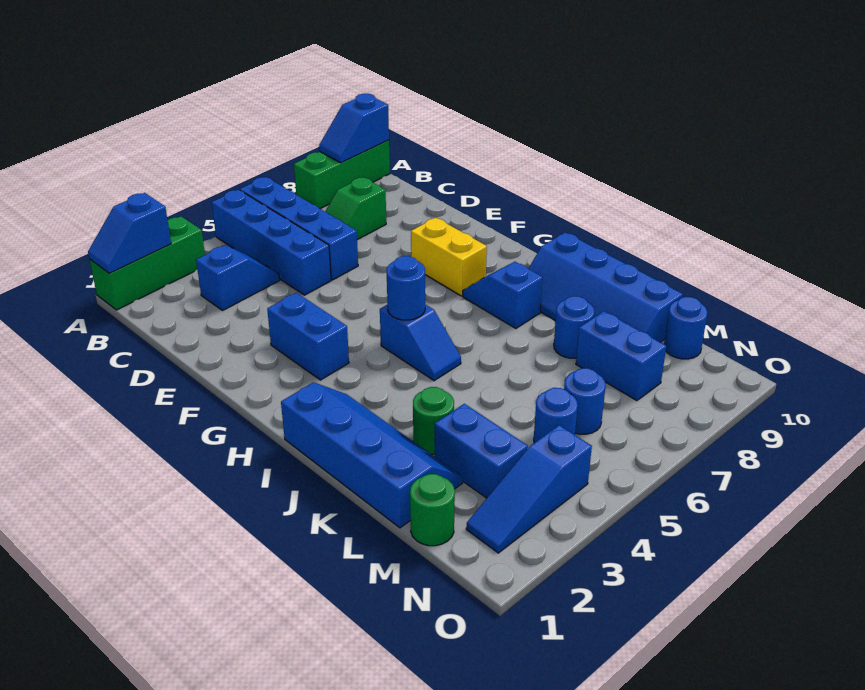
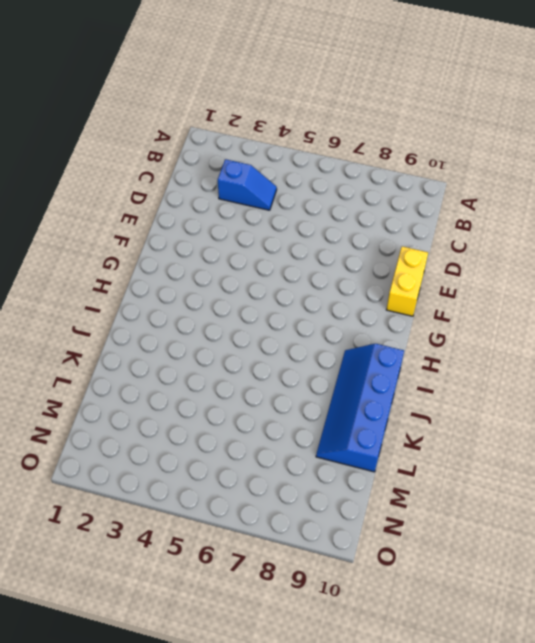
yellow brick E10:F10 level 1 -> yellow brick F8:G8 level 1
none -> green brick A1:A3 level 1
none -> blue brick A5:D5 level 1
none -> blue brick A6:D6 level 1

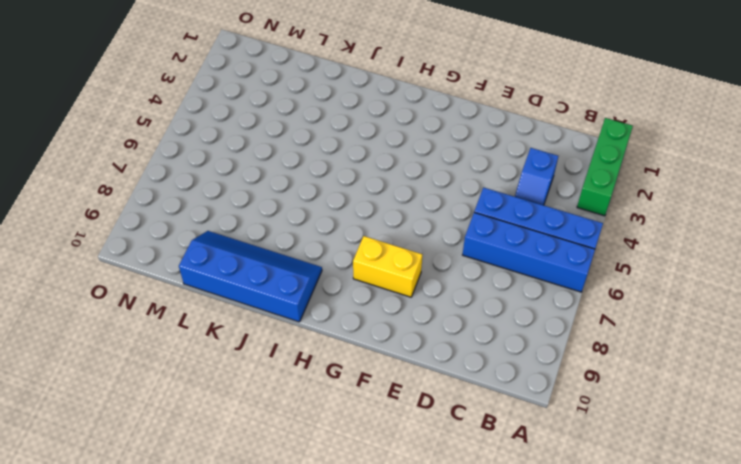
none -> green brick A8:A10 level 1
none -> green slope C7:C8 level 1 top 8
none -> blue brick F3:G3 level 1

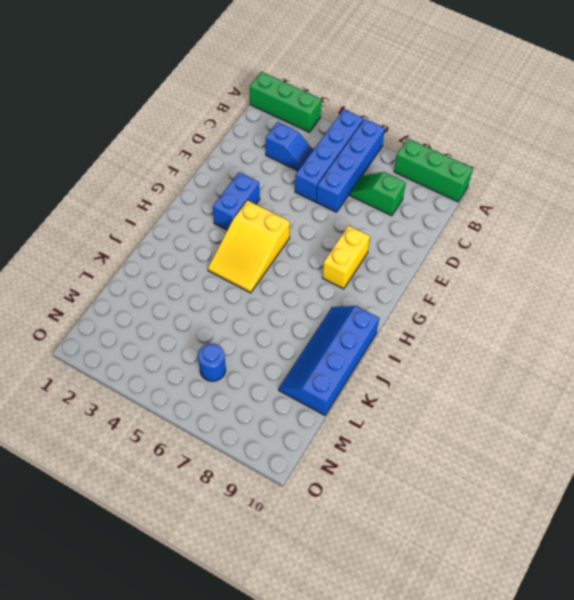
yellow slope G4:I5 level 1 top G -> blue slope H5:I5 level 1 top H
none -> blue slope H8:I8 level 1 top I
none -> blue slope I1:L2 level 1 top 1
none -> green round brick K3 level 1

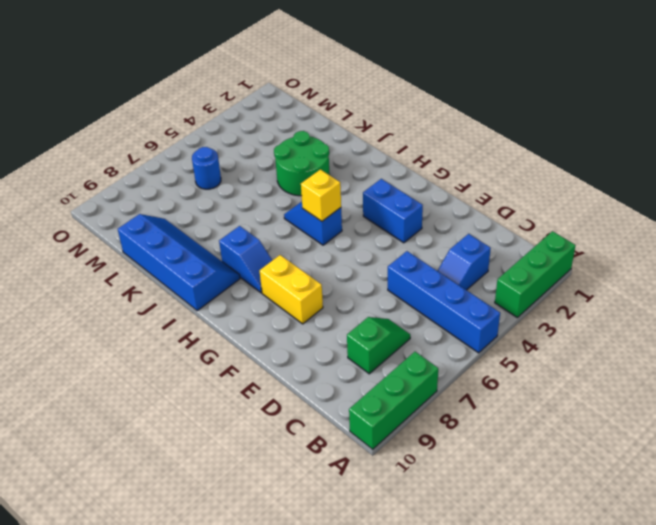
yellow brick H5 level 2 -> blue round brick H5 level 2
green round brick J3:K4 level 1 -> green round brick K3 level 1
none -> blue brick A6:D6 level 1
none -> blue slope I1:L2 level 1 top 1
none -> blue round brick K8 level 1

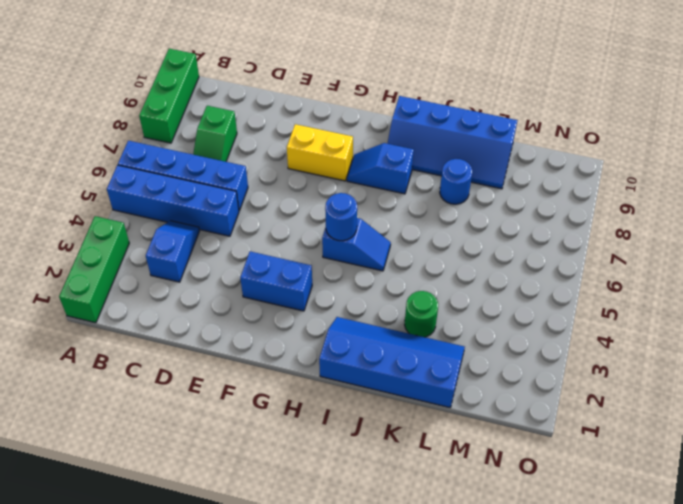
none -> blue brick L3:M3 level 1
none -> blue brick L8:M8 level 1
none -> green round brick M1 level 1

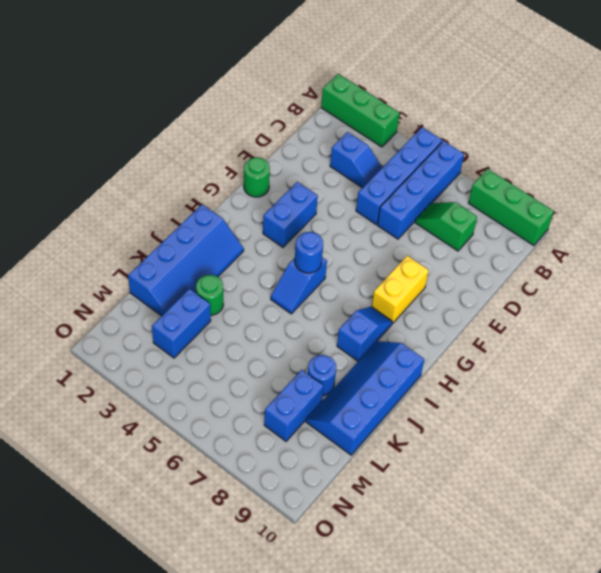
green round brick F1 level 1 -> green round brick M1 level 1
none -> blue round brick M5 level 1
none -> blue round brick M6 level 1
none -> blue round brick M10 level 1

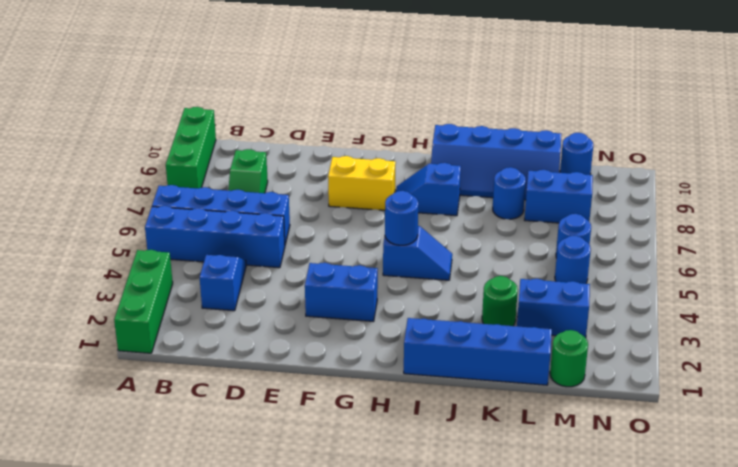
none -> blue slope N2:N4 level 1 top 4
none -> blue slope A1:A2 level 2 top 2
none -> blue slope A9:A10 level 2 top 10

